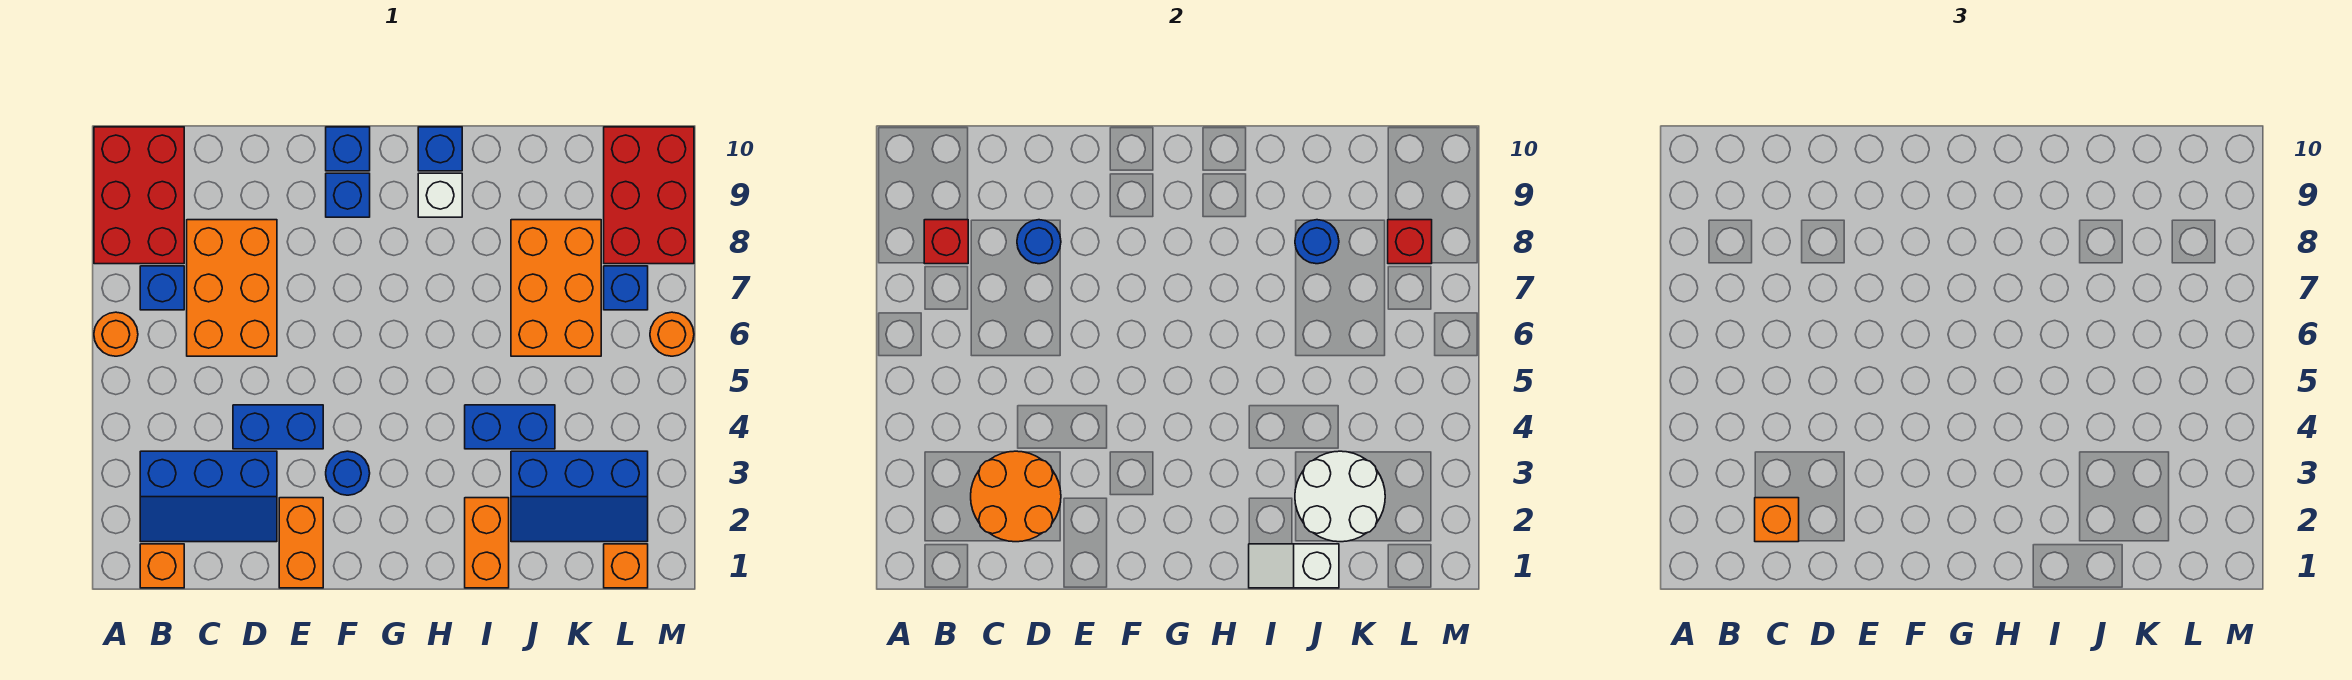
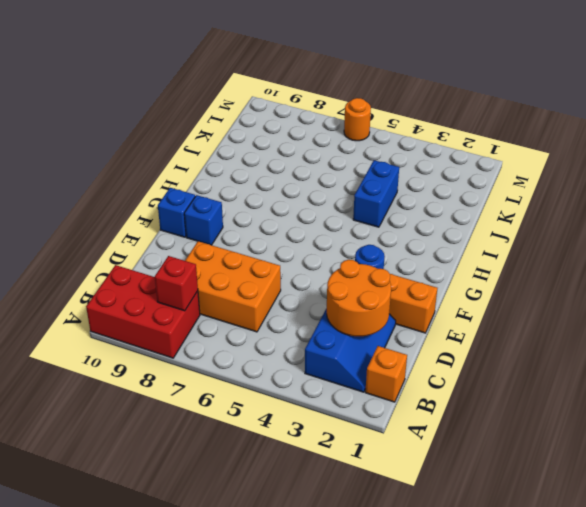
none -> orange round brick A6 level 1
none -> blue brick B7 level 1
none -> blue brick D4:E4 level 1

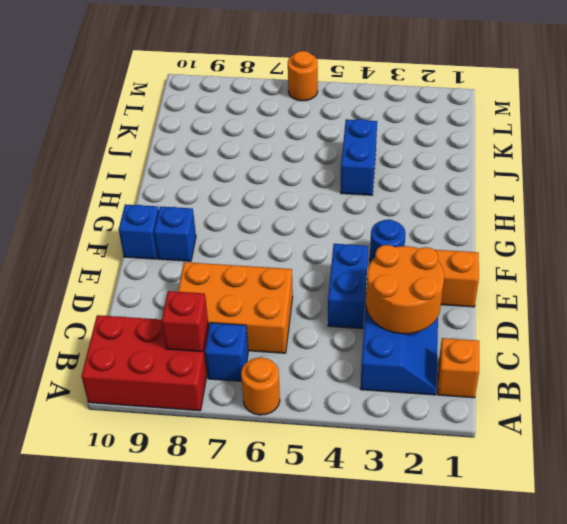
none -> white brick H9 level 1
none -> blue brick H10 level 1
none -> orange brick I1:I2 level 1

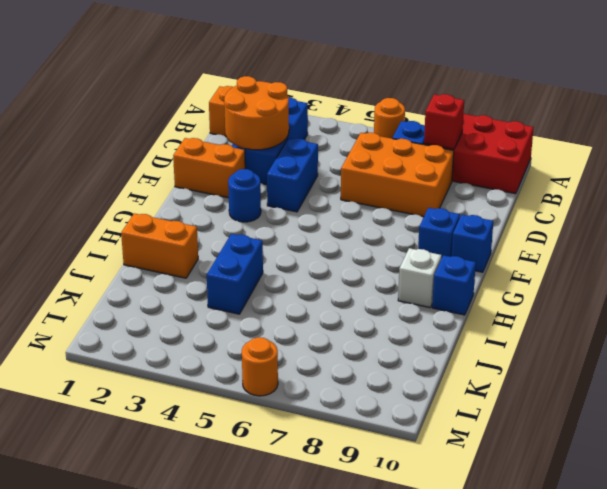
none -> blue slope J2:L3 level 1 top 3
none -> orange brick J6:K8 level 1
none -> orange brick L1 level 1

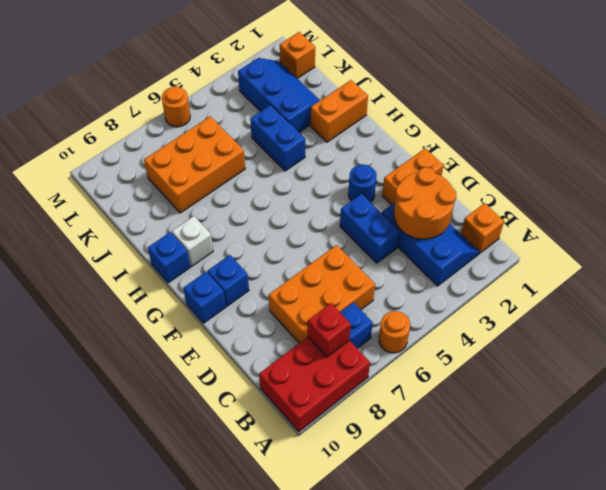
none -> blue brick L7 level 1
none -> red brick L8:M10 level 1
none -> blue round brick D8 level 2

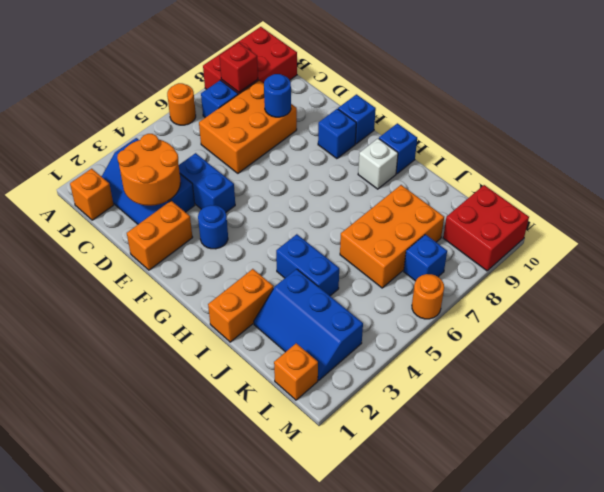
red brick L9:M10 level 1 -> red brick L8:M10 level 1
none -> white slope I1:J1 level 2 top J
none -> white round brick J2:K3 level 2
none -> blue round brick J8 level 2

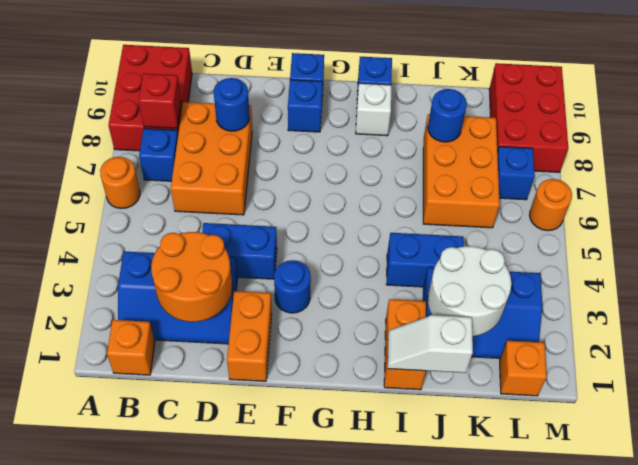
none -> red brick L8 level 2
none -> orange brick C2 level 3

